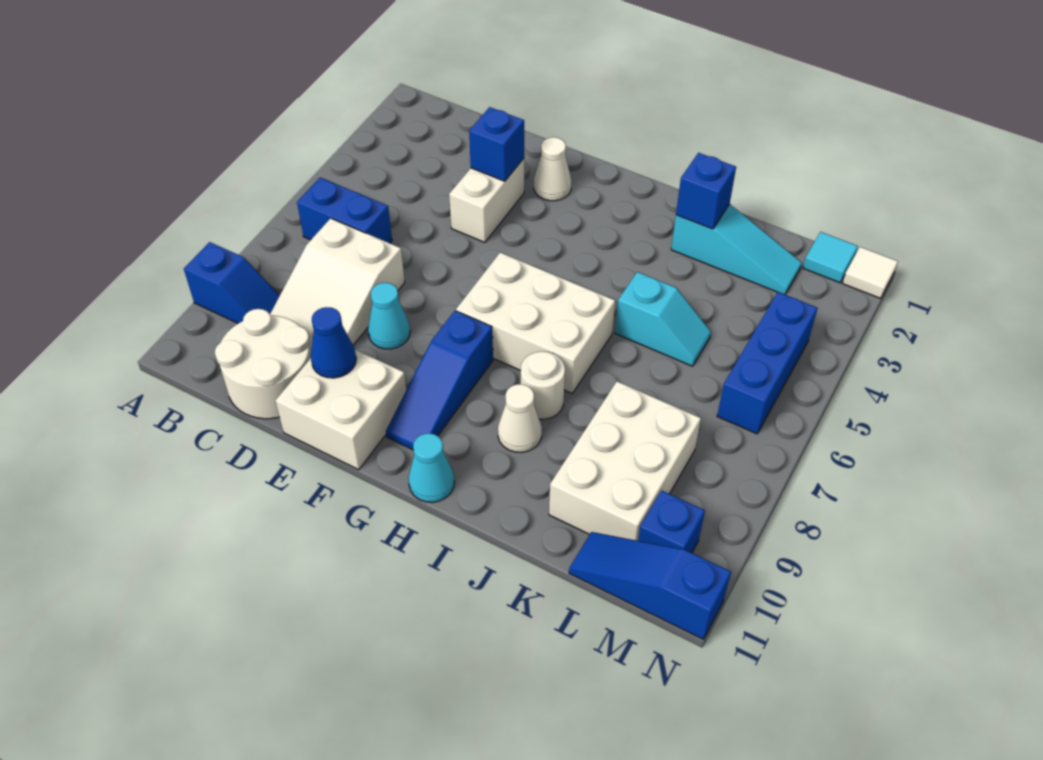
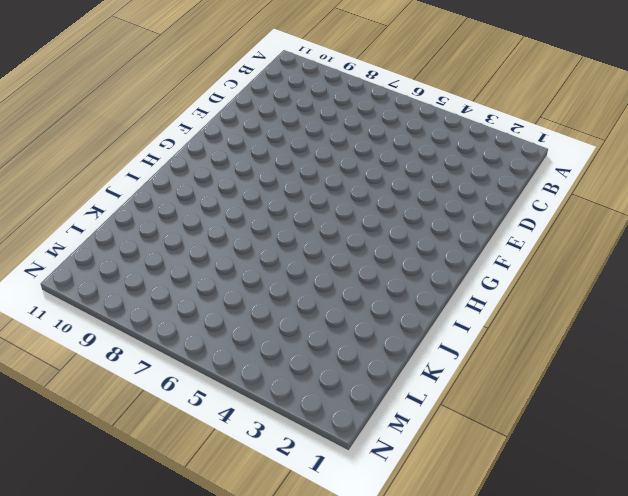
none -> blue slope A9:B9 level 1 top A
none -> blue brick B6:C6 level 1
none -> white slope C7:D9 level 1 top 7

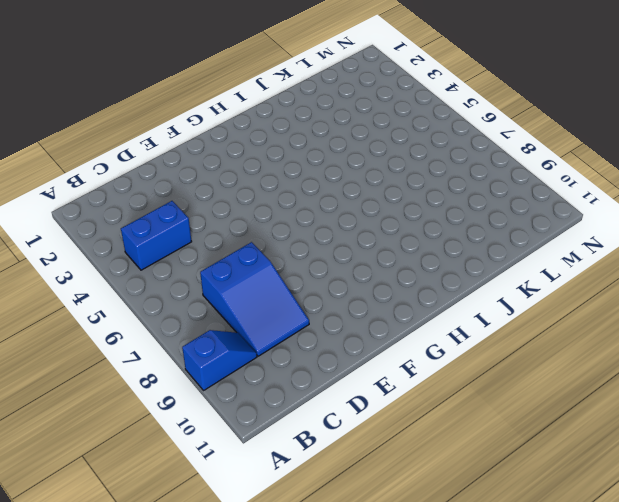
blue brick B4:C4 level 1 -> blue brick B6:C6 level 1
blue slope C7:D9 level 1 top 7 -> white slope C7:D9 level 1 top 7
none -> white round brick C10:D11 level 1
none -> white brick E3:E4 level 1
none -> cyan cone E8 level 1

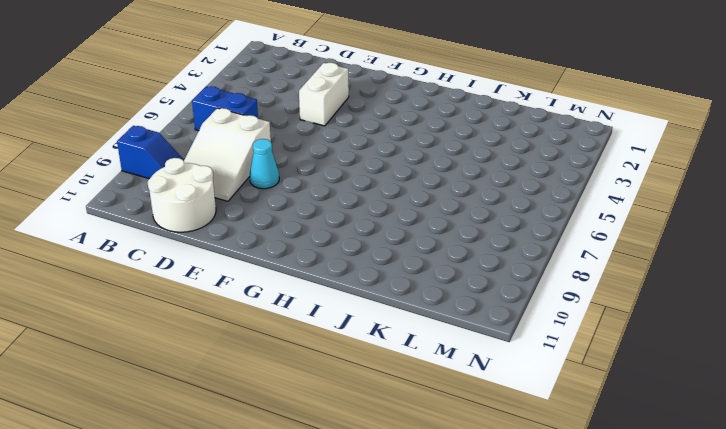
none -> white brick E10:F11 level 1
none -> white cone F2 level 1
none -> white brick G6:I7 level 1

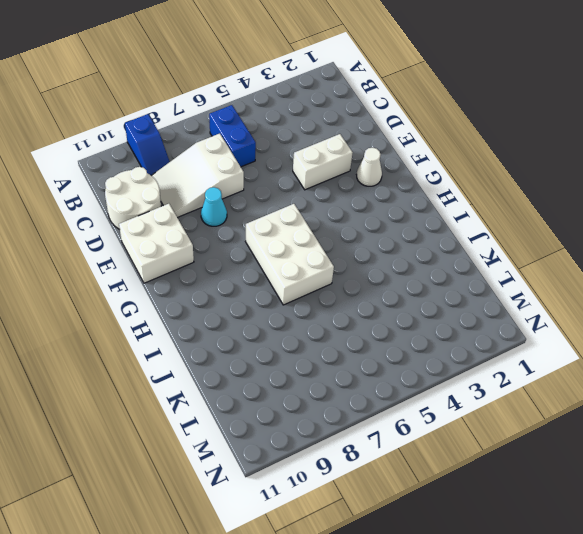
none -> blue slope G8:G10 level 1 top 8
none -> cyan cone H11 level 1
none -> white round brick I8 level 1

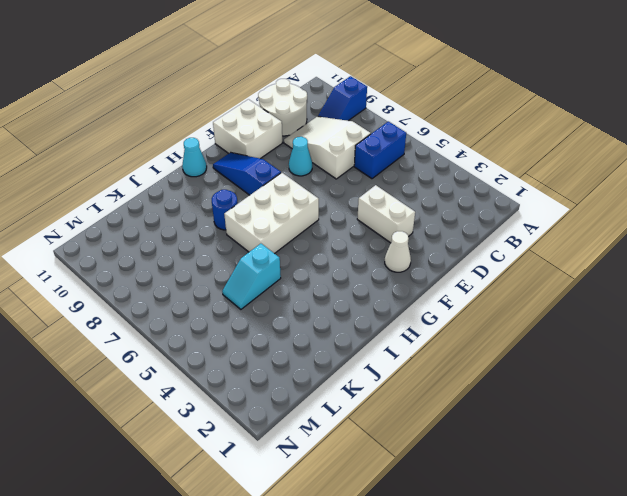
blue round brick I8 level 1 -> white round brick I8 level 1
none -> white cone I9 level 1
none -> cyan slope J2:L2 level 1 top J
none -> white brick K8:L10 level 1

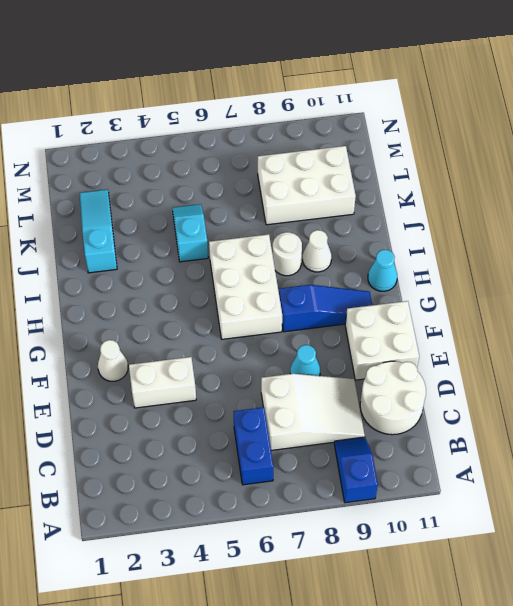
none -> blue slope L11:N11 level 1 top N
none -> cyan tile M1 level 1
none -> blue brick M4:M6 level 1

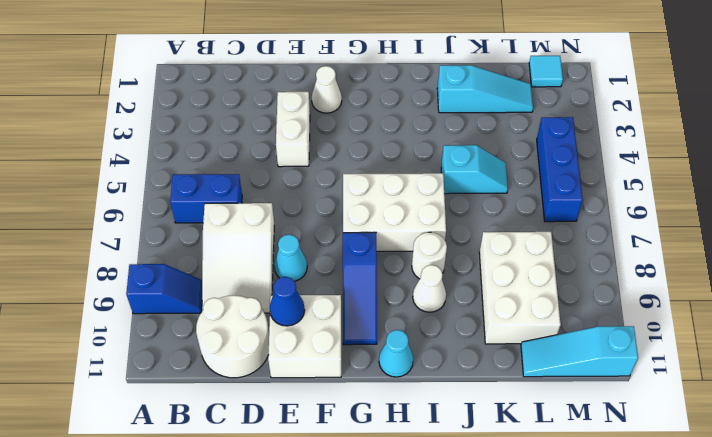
cyan slope L11:N11 level 1 top N -> blue slope L11:N11 level 1 top N
none -> blue brick M10 level 1
none -> white tile N1 level 1
none -> blue brick E3 level 2

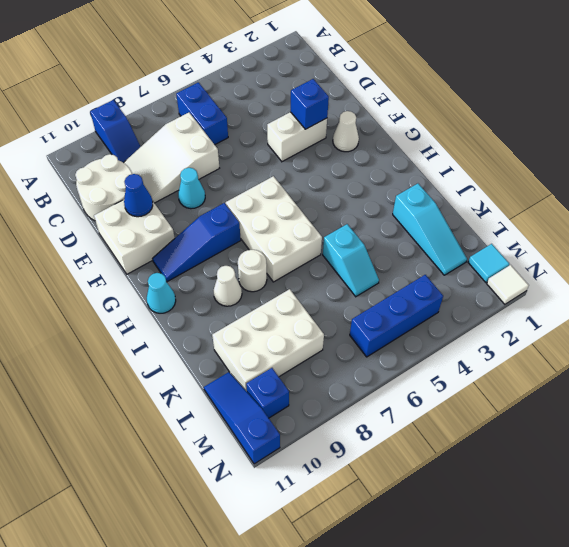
none -> blue brick J2 level 2

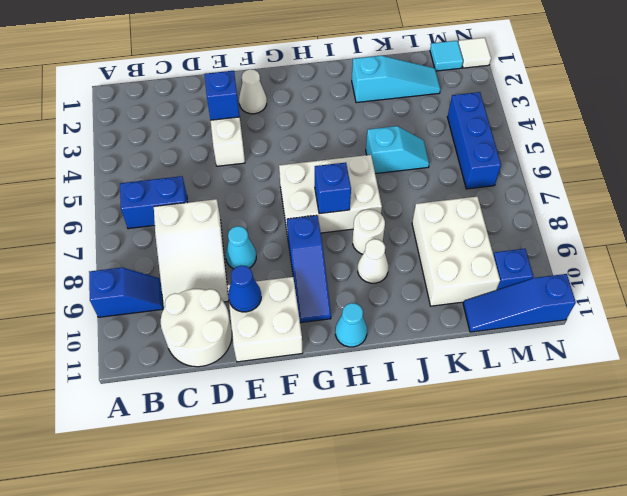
blue brick H7 level 2 -> blue brick J2 level 2

